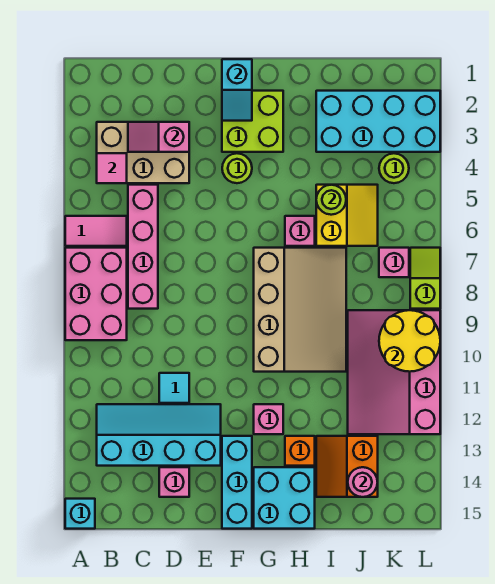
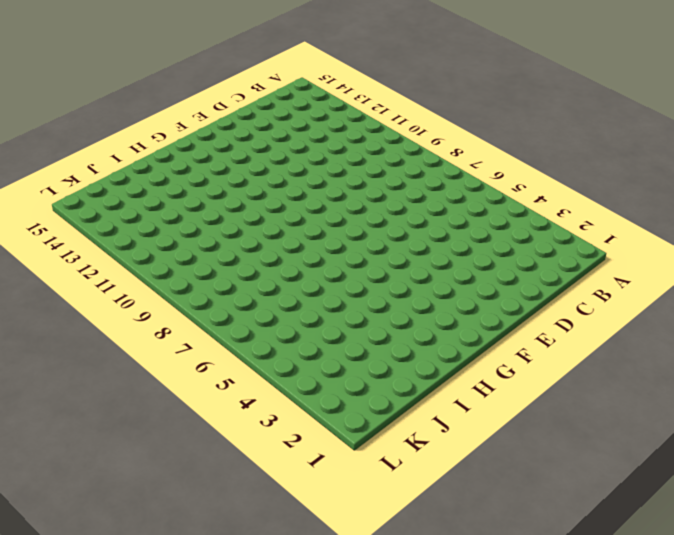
none -> pink tile A6:B6 level 1
none -> pink brick A7:B9 level 1
none -> cyan brick A15 level 1

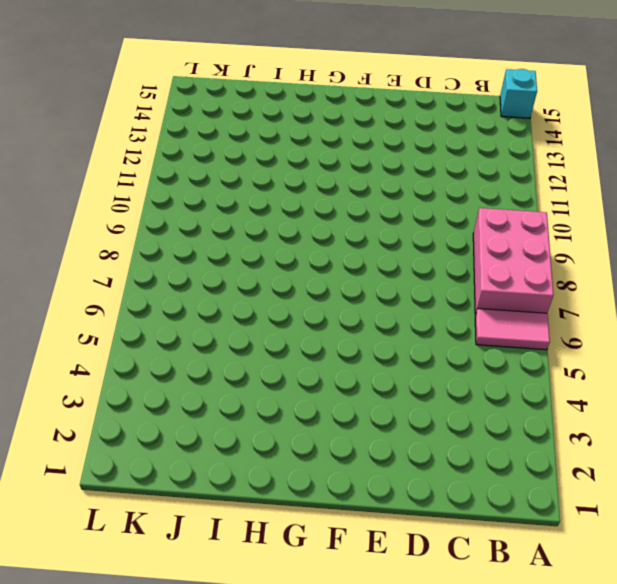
none -> tan brick B3:D4 level 1
none -> cyan slope B12:E13 level 1 top 13
none -> pink brick C5:C8 level 1

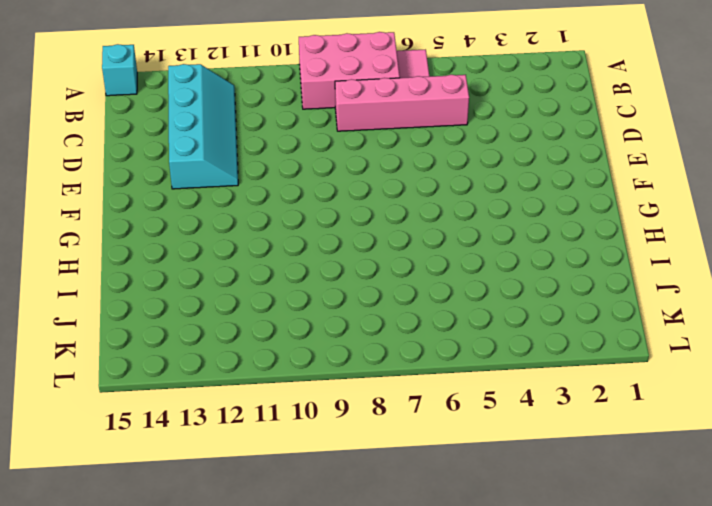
none -> tan brick B3:D4 level 1
none -> cyan tile D11 level 1
none -> pink brick D14 level 1

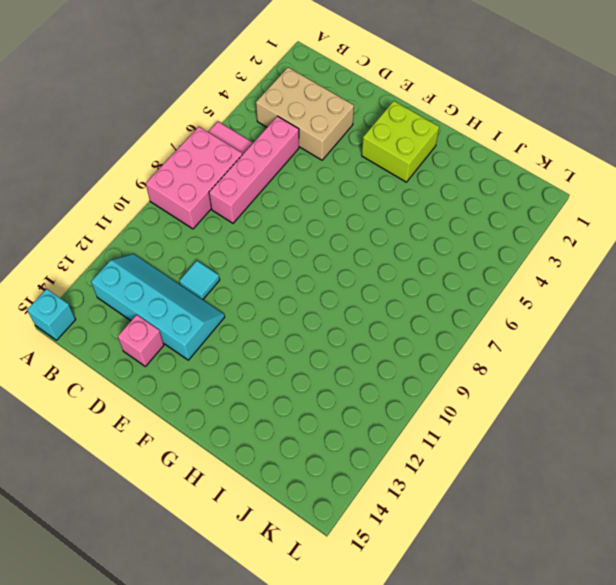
none -> lime round brick F4 level 1
none -> cyan brick F13:F15 level 1
none -> tan slope G7:I10 level 1 top G

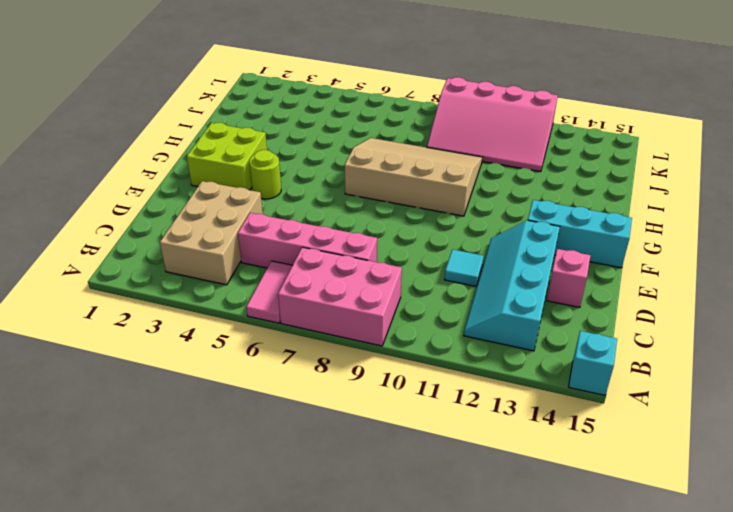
none -> pink brick G12 level 1
none -> cyan brick G14:H15 level 1
none -> pink brick H6 level 1

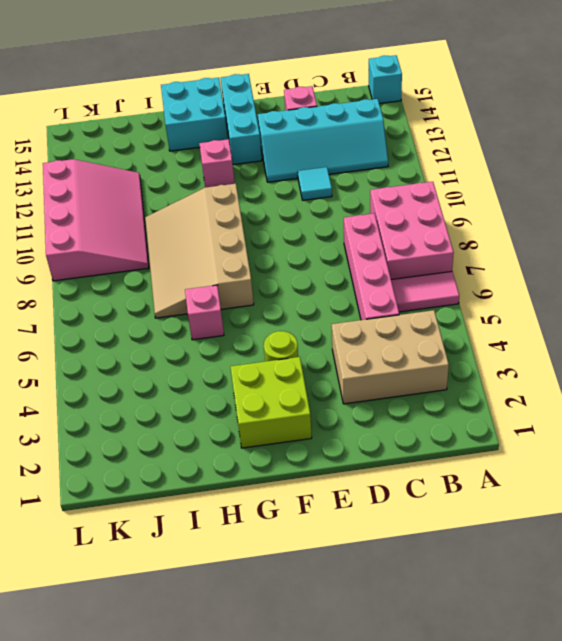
none -> orange brick H13 level 1
none -> cyan brick I2:L3 level 1
none -> yellow slope I5:J6 level 1 top I

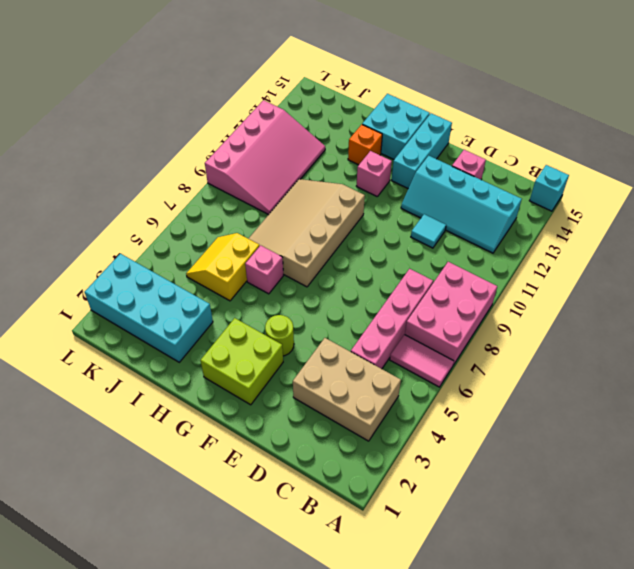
none -> orange slope I13:J14 level 1 top J
none -> lime round brick K4 level 1
none -> pink brick K7 level 1

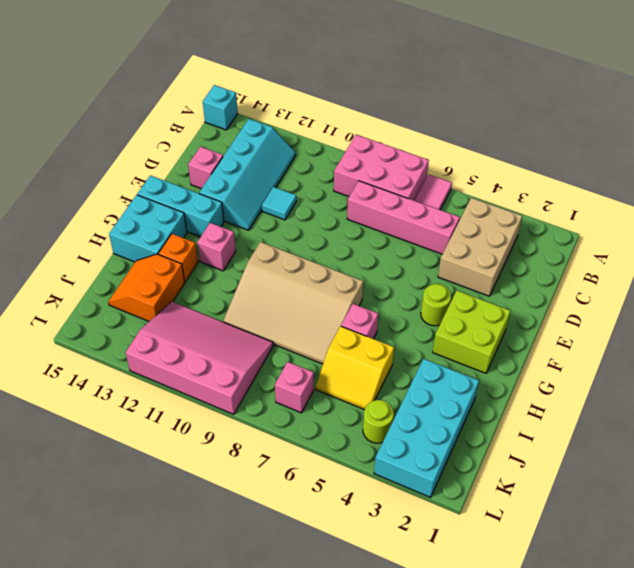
orange slope I13:J14 level 1 top 13 -> orange slope I13:J14 level 1 top J
none -> lime slope L7:L8 level 1 top 8
none -> pink tile B4 level 2
none -> pink slope C3:D3 level 2 top D

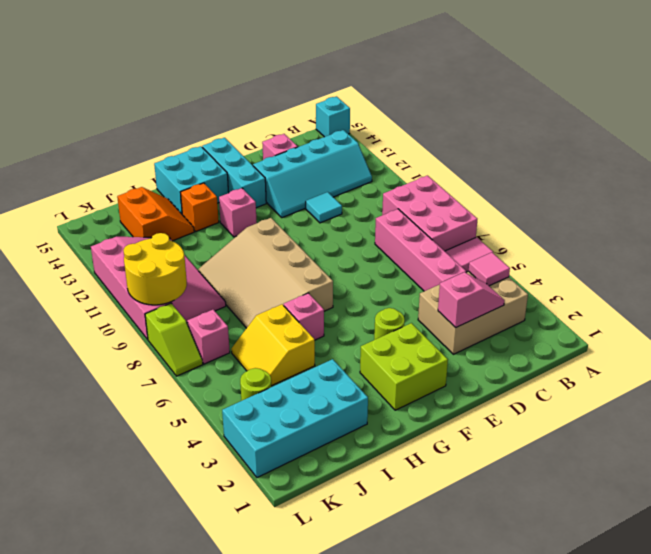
none -> cyan slope F1:F2 level 2 top 1
none -> lime round brick I5 level 2
none -> pink round brick J14 level 2

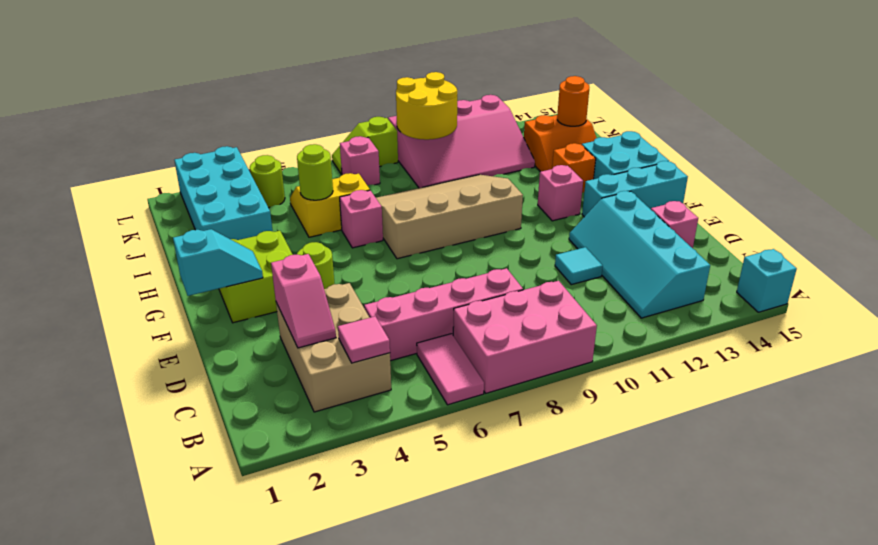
orange round brick J14 level 2 -> pink round brick J14 level 2

